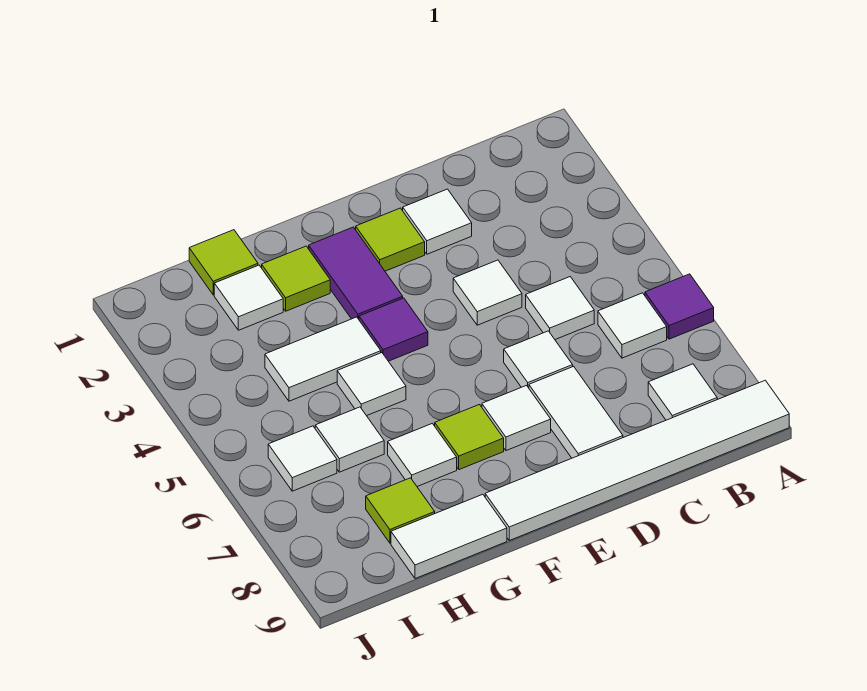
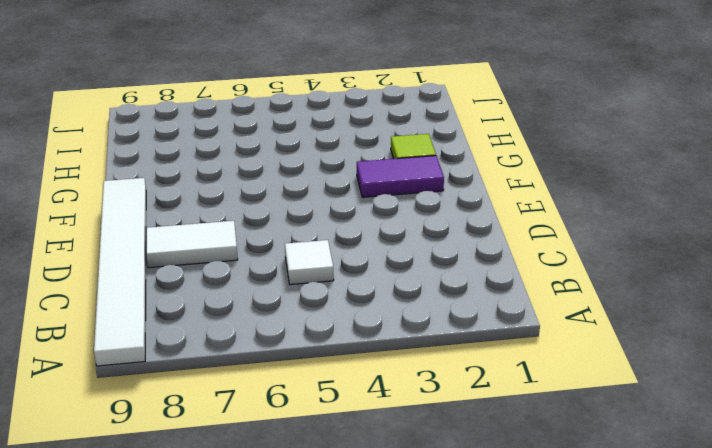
none -> purple tile A6 level 1
none -> white tile B6 level 1
none -> white tile B8 level 1

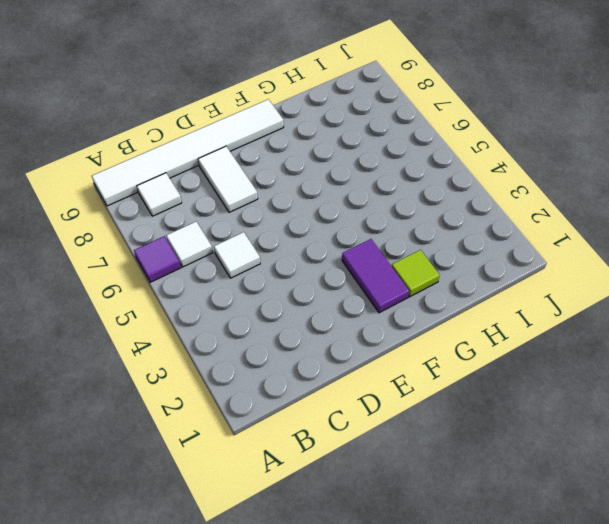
none -> white tile D2 level 1
none -> white tile D4 level 1
none -> white tile D6 level 1

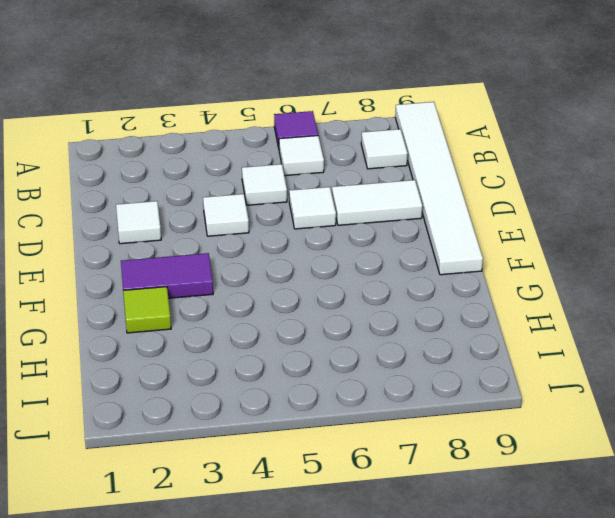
none -> lime tile E2 level 1
none -> white tile E7 level 1
none -> purple tile F4 level 1

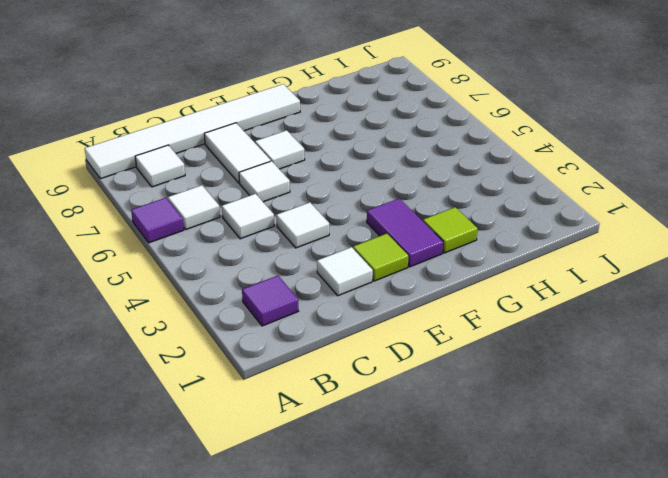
purple tile B2 level 1 -> purple tile F4 level 1
none -> lime tile F7 level 1
none -> white tile G4:H4 level 1
none -> white tile G5 level 1

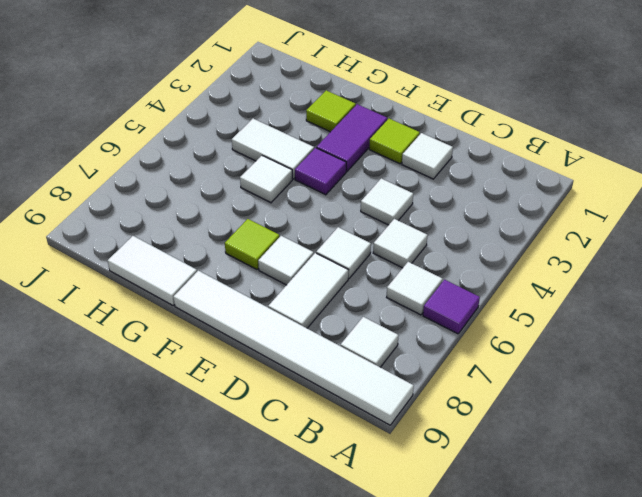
none -> white tile G7 level 1
none -> lime tile H1 level 1
none -> white tile H2 level 1

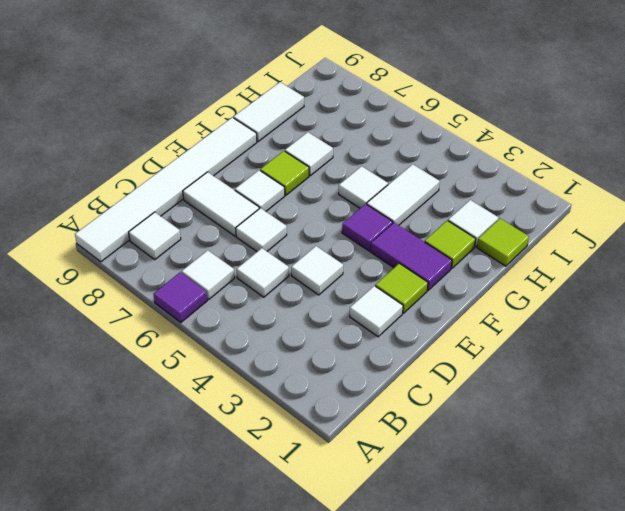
none -> white tile H6 level 1
none -> lime tile H8 level 1
none -> white tile I6 level 1

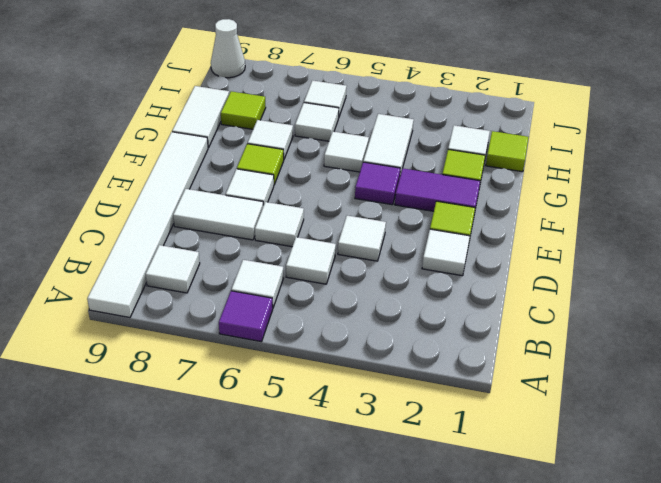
white cone J9 level 1 -> none

